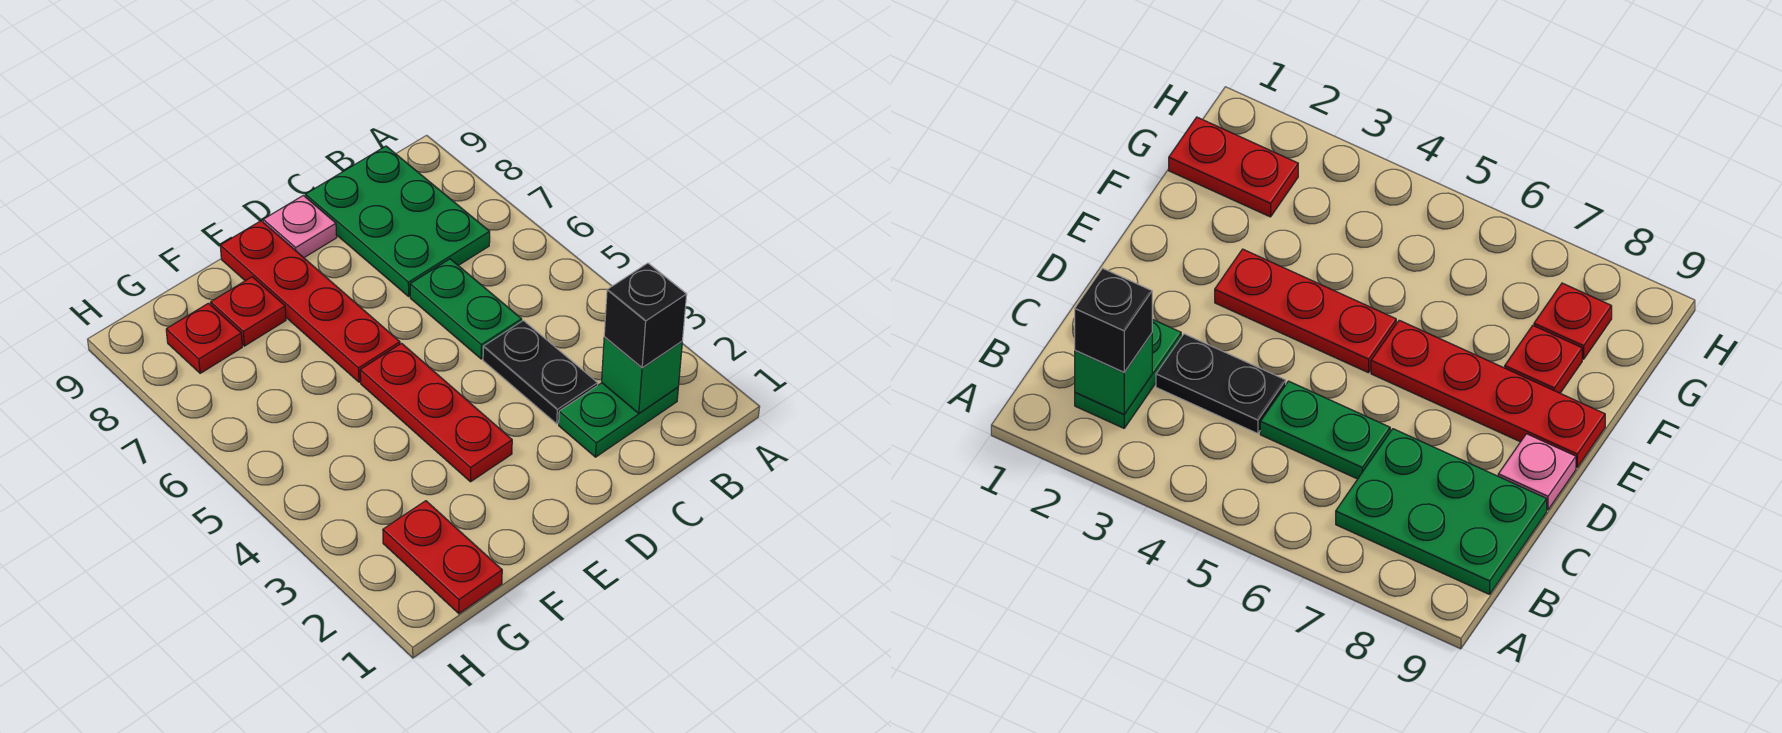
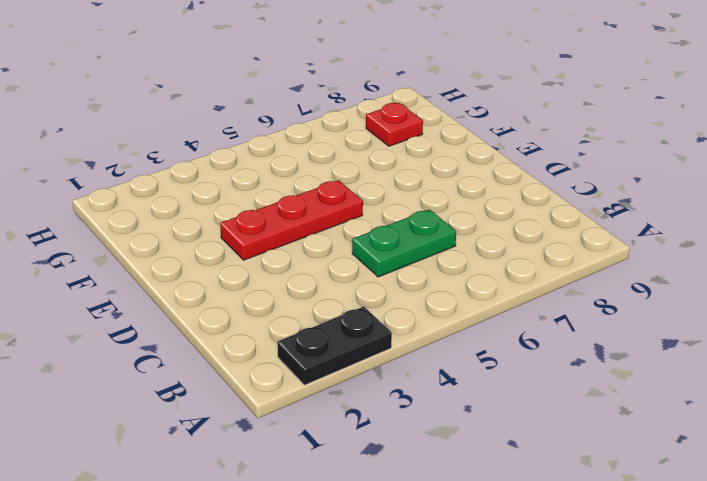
black plate A2:A3 level 1 -> black plate C3:C4 level 1
none -> green plate B2:C2 level 1
none -> green plate B7:C9 level 1
none -> pink plate D9 level 1

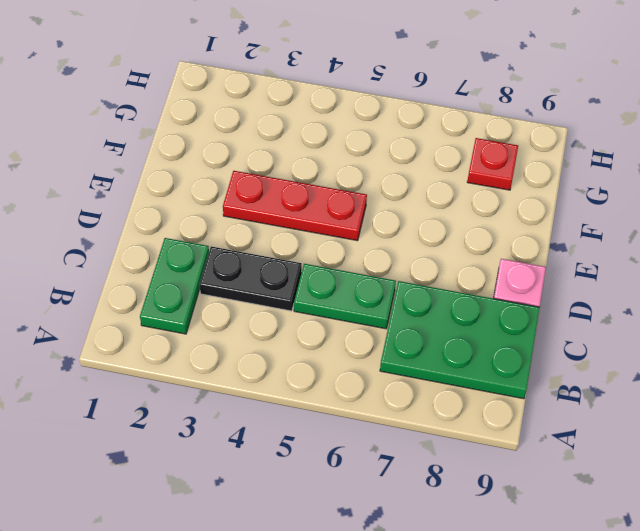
none -> red plate E6:E9 level 1
none -> red plate F8 level 1
none -> red plate G1:G2 level 1

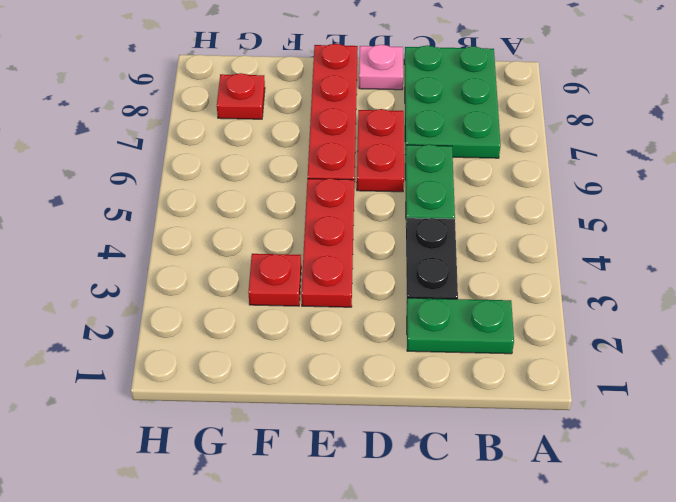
red plate D6:D7 level 1 -> red plate G1:G2 level 1
red plate F3 level 1 -> red plate F8 level 1
none -> green brick B2 level 2
none -> black brick B2 level 3

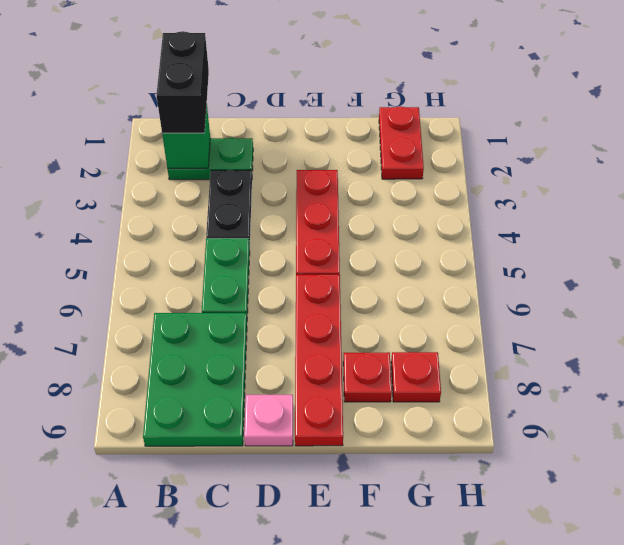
black brick B1:B2 level 3 -> black brick B2 level 3

